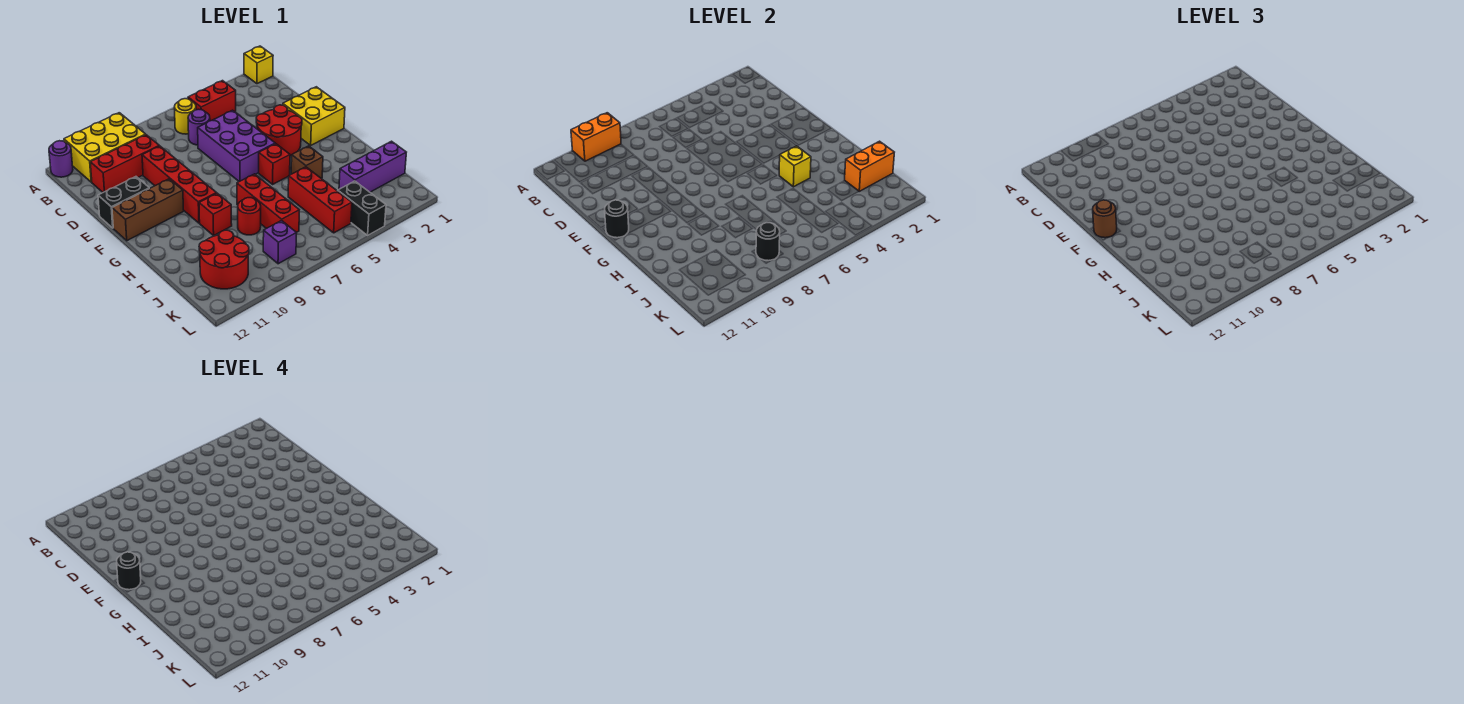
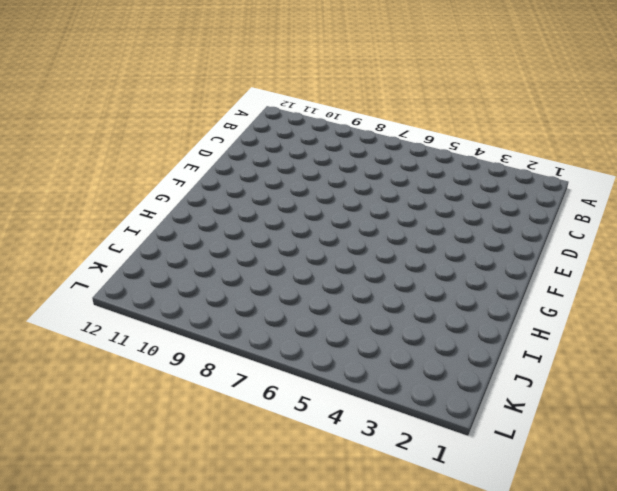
none -> yellow brick A1 level 1
none -> yellow brick A9:B11 level 1
none -> purple round brick A12 level 1
none -> red brick B4:B5 level 1

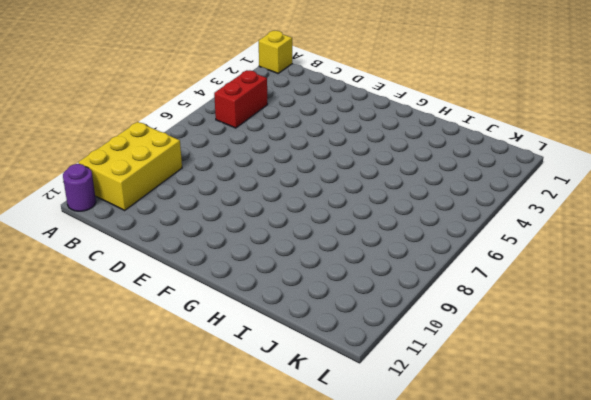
none -> yellow round brick B6 level 1
none -> purple round brick C6 level 1
none -> red brick C9:C11 level 1
none -> purple brick D5:F6 level 1

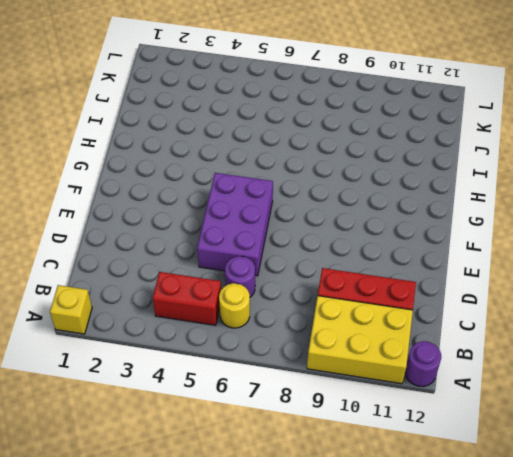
none -> red brick D9:G9 level 1
none -> yellow brick E1:F2 level 1
none -> red round brick E3:F4 level 1
none -> black brick E11:E12 level 1

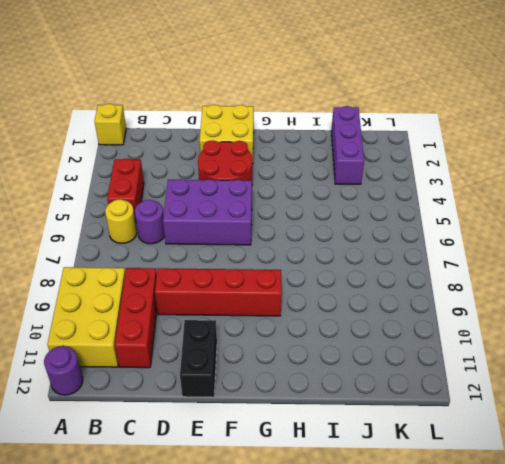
none -> brown brick F10:F12 level 1
none -> red brick G5 level 1
none -> brown brick H4 level 1
none -> red brick H7:J7 level 1

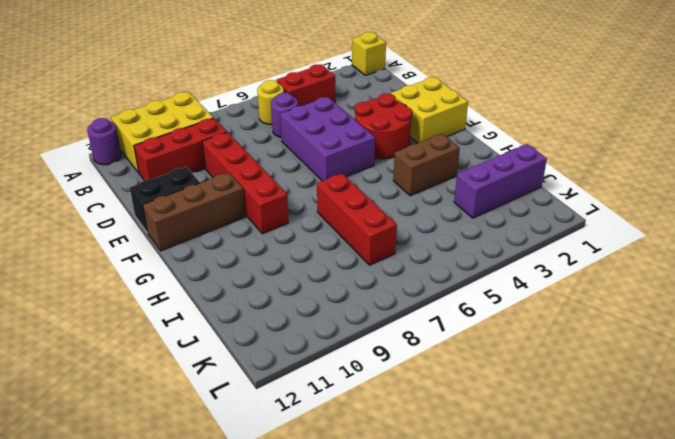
brown brick H3:H4 level 1 -> brown brick H4 level 1
none -> red brick G5 level 1
none -> red brick H9 level 1
none -> red brick I5:K5 level 1
none -> red round brick I8 level 1

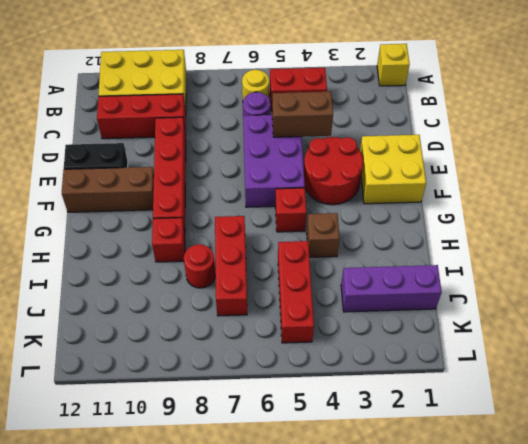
brown brick D4:D5 level 2 -> none
none -> purple round brick A12 level 1
none -> red round brick J10:K11 level 1
none -> black brick K4:L4 level 1
none -> purple brick K8 level 1

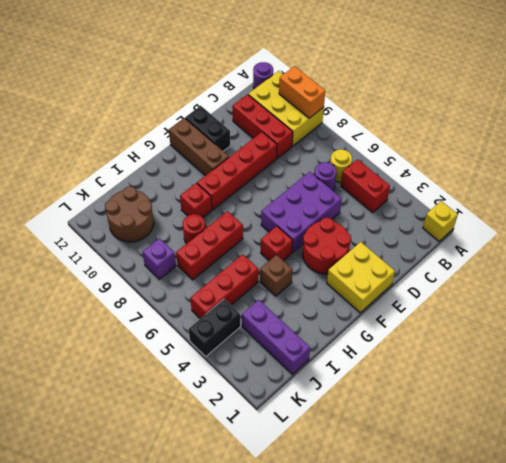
brown round brick J10:K11 level 1 -> red round brick J10:K11 level 1
none -> black round brick F12 level 2
none -> yellow brick H4 level 2
none -> orange brick J1:J2 level 2
none -> black round brick K8 level 2

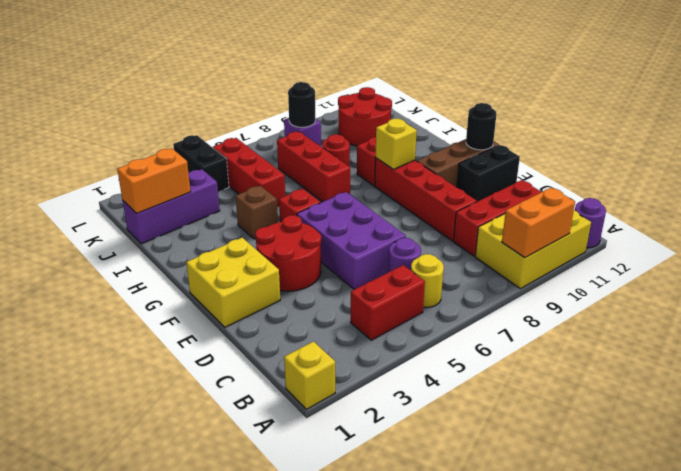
yellow brick G9 level 2 -> yellow brick H4 level 2
none -> brown round brick F12 level 3
none -> black round brick F12 level 4

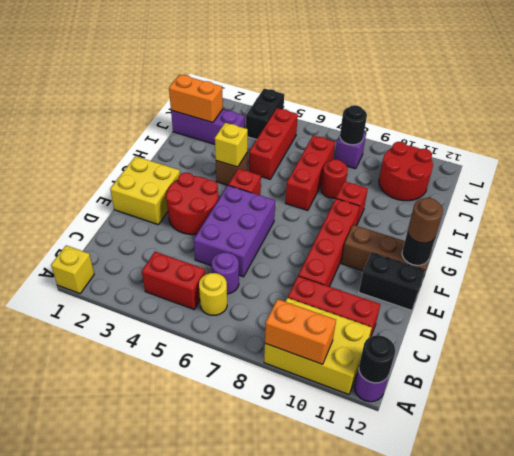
black round brick A12 level 2 -> black round brick F12 level 4

